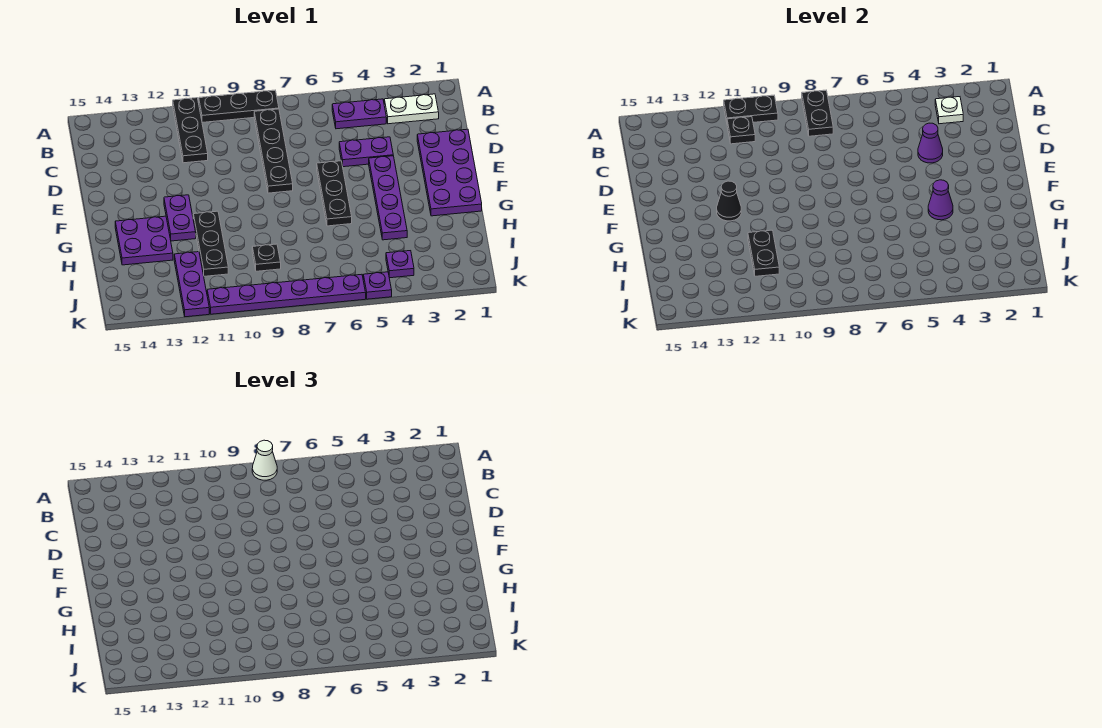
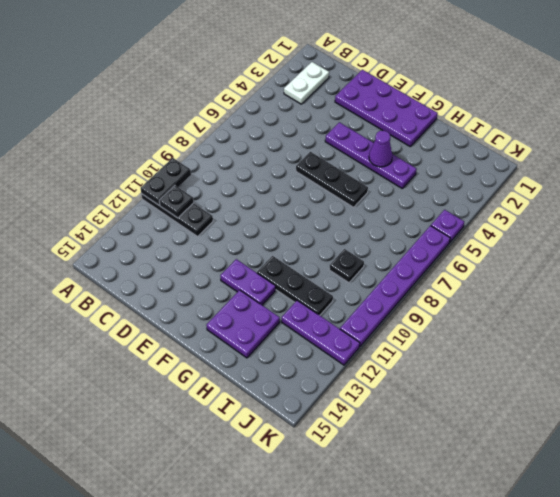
none -> black plate A8:A10 level 1
none -> purple plate B4:B5 level 1
none -> black plate B8:E8 level 1

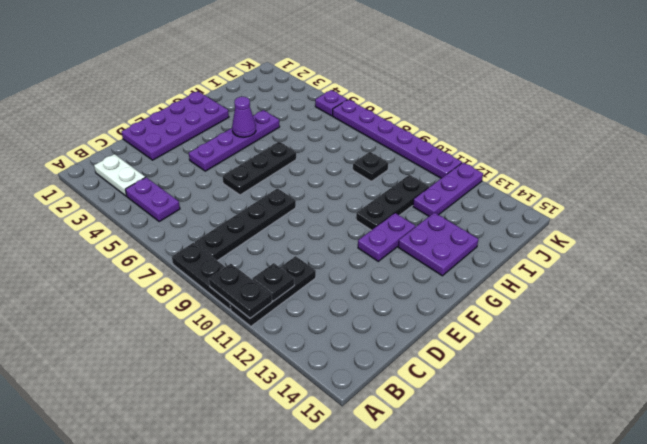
none -> purple plate D4:D5 level 1
none -> purple plate J4 level 1
none -> black plate A8:B8 level 2

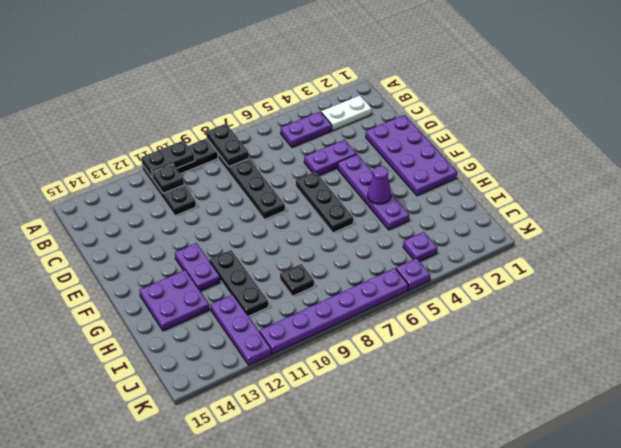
none -> white plate B3 level 2
none -> purple cone D4 level 2
none -> black cone F12 level 2

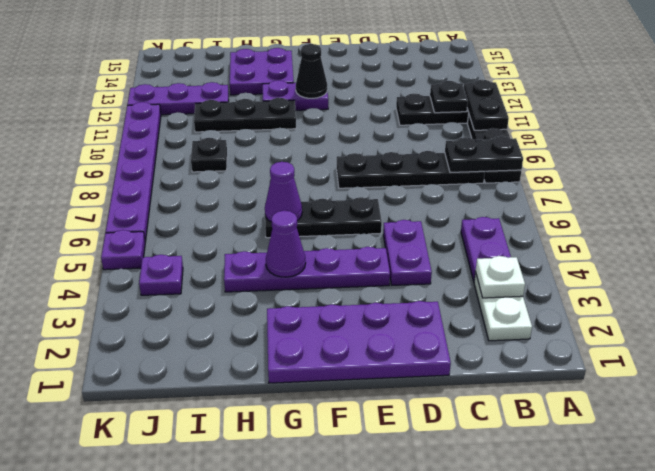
purple cone G6 level 2 -> purple cone D4 level 2
none -> black plate H11:I11 level 2
none -> white cone A8 level 3

